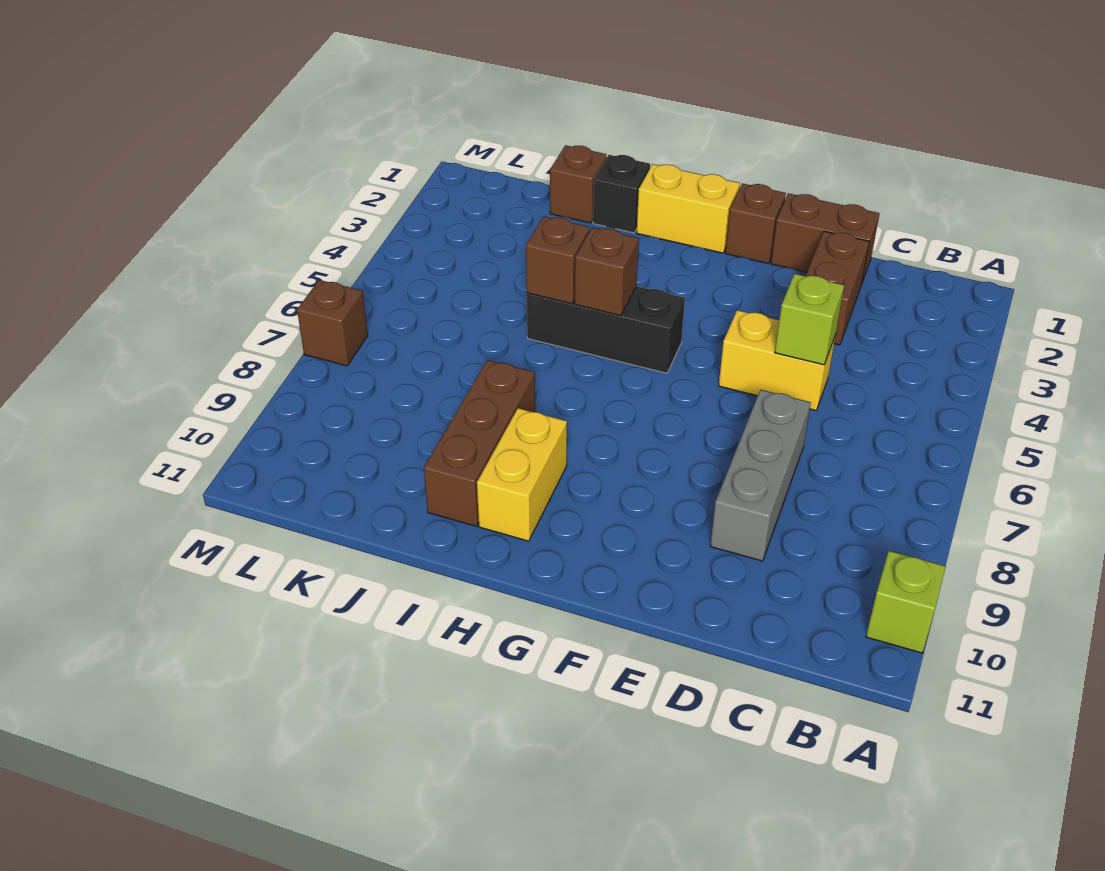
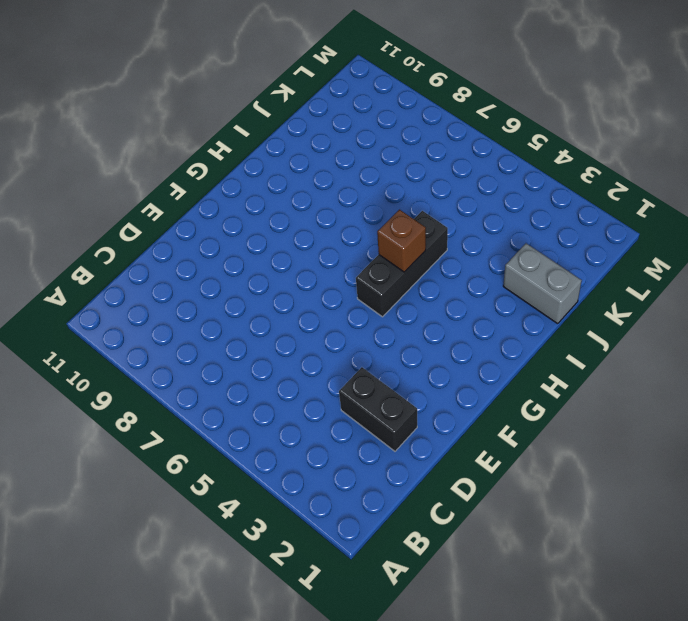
black brick D2:D3 level 1 -> brown brick D2:D3 level 1
grey brick J1:J2 level 1 -> brown brick J1 level 1
none -> lime brick A10 level 1
none -> brown brick D1:E1 level 1
none -> yellow brick D5:E5 level 1

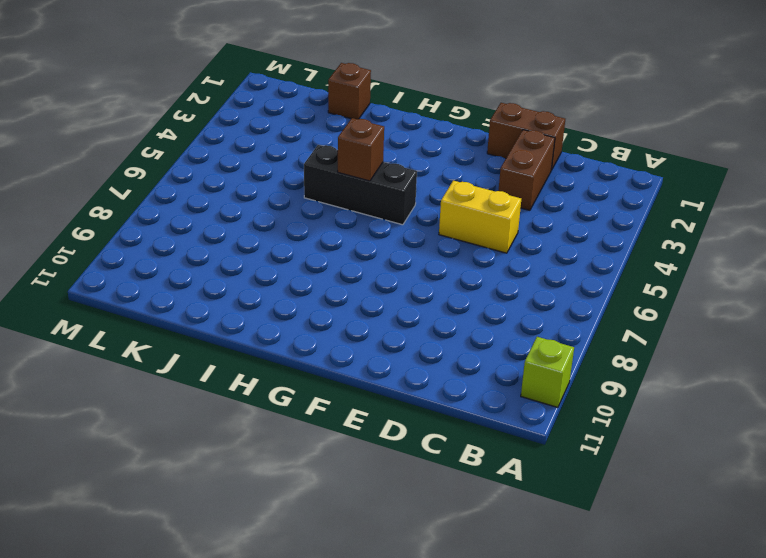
none -> grey brick D7:D9 level 1
none -> brown brick F1 level 1
none -> yellow brick G1:H1 level 1

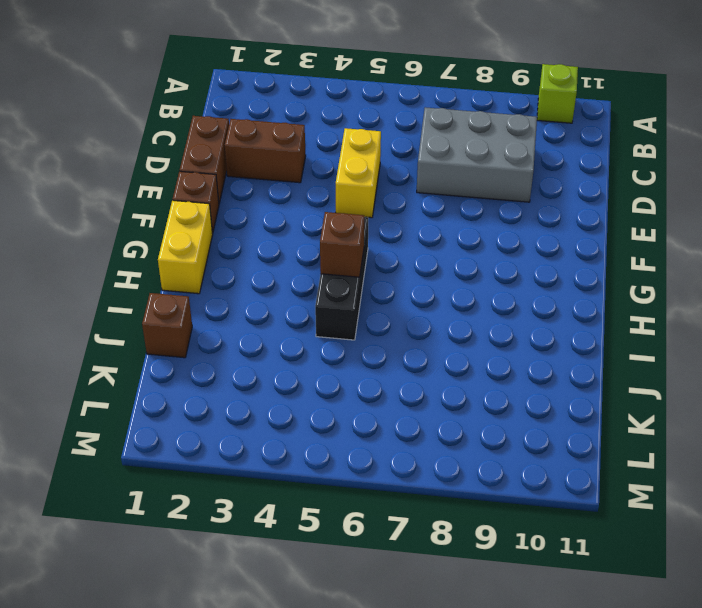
grey brick C7:D9 level 1 -> grey brick D7:D9 level 1
none -> yellow brick H9:H10 level 1
none -> black brick I1 level 1
none -> brown brick I8:I10 level 1

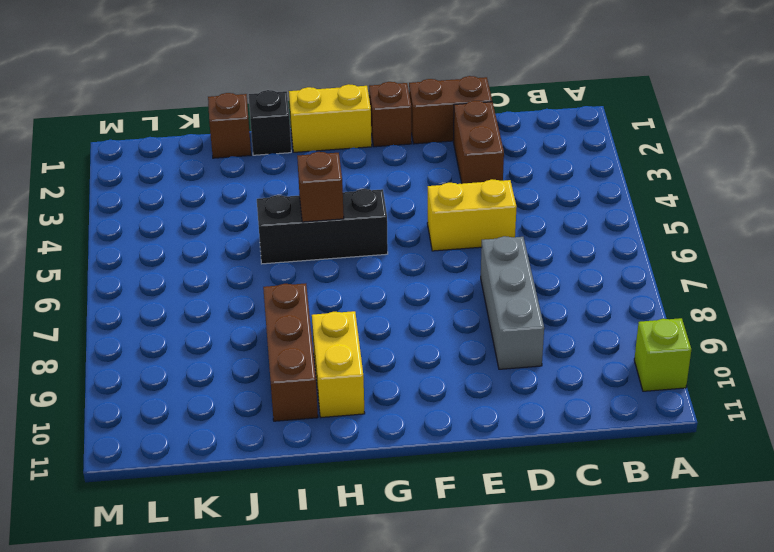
none -> brown brick M7 level 1
none -> lime brick D5 level 2
none -> brown brick I5 level 2

